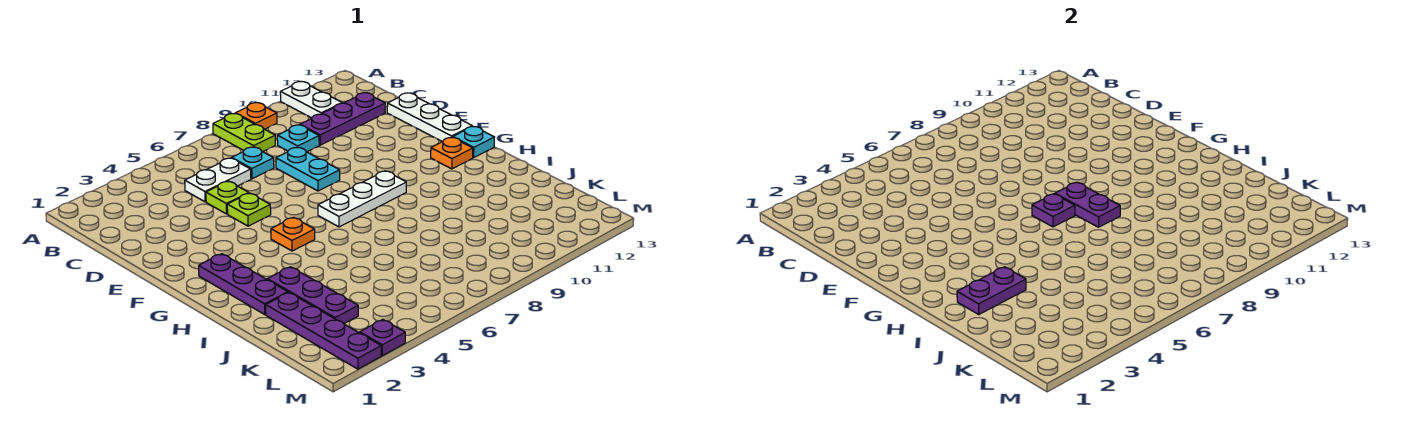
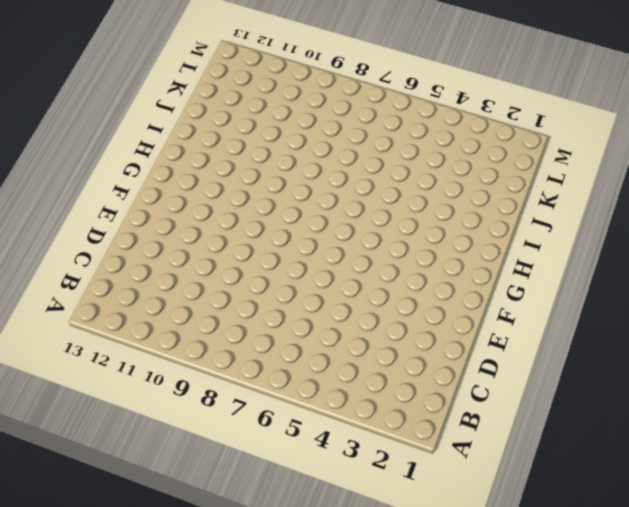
none -> lime plate A8:B8 level 1
none -> orange plate A9 level 1
none -> white plate A11:B11 level 1

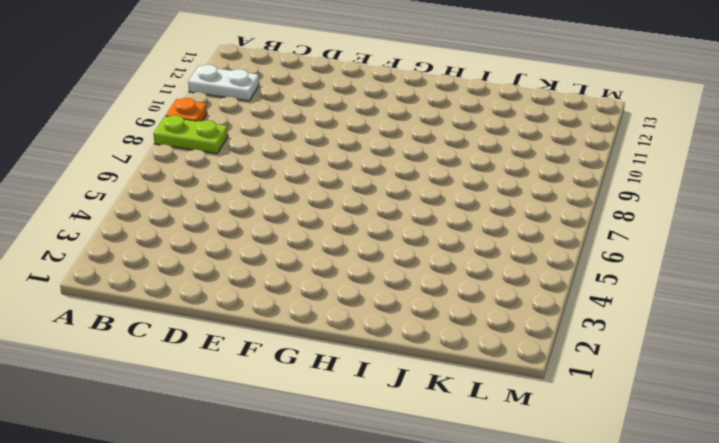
none -> white plate C5:C6 level 1
none -> cyan plate C7 level 1
none -> cyan plate C9 level 1

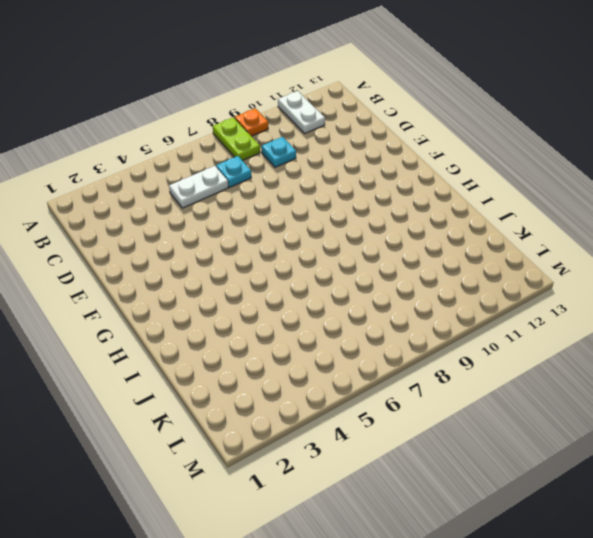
none -> purple plate C10:C12 level 1
none -> lime plate D5 level 1
none -> cyan plate D8:E8 level 1

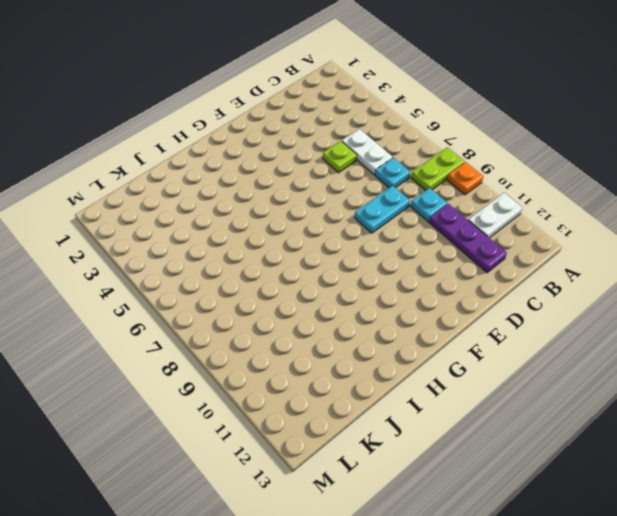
none -> white plate D13:F13 level 1
none -> lime plate E5 level 1
none -> purple plate G2:I2 level 1

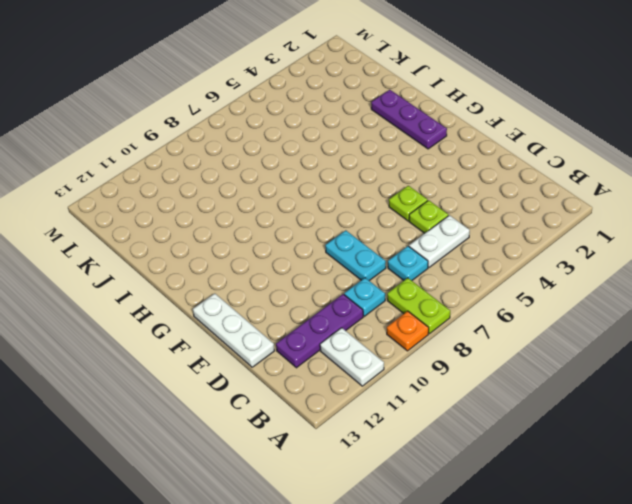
none -> orange plate G5 level 1
none -> white plate G7:G9 level 1
none -> orange plate G12 level 1

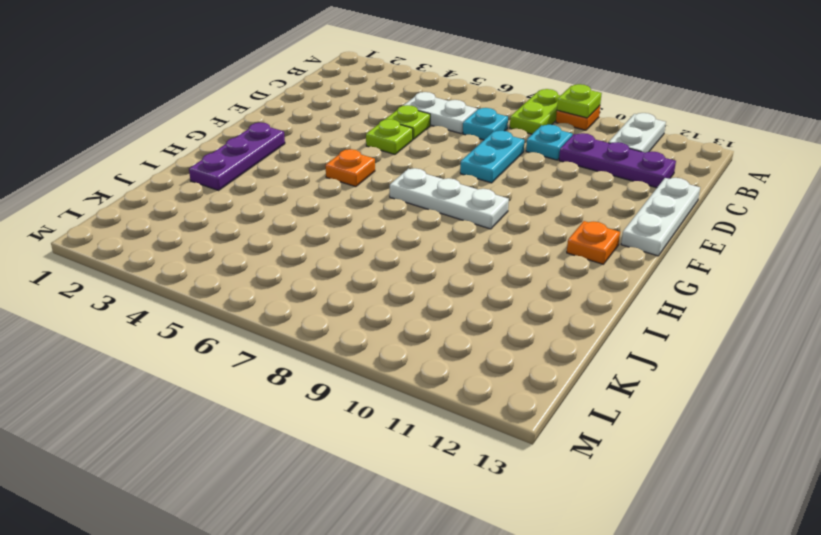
lime plate A9 level 2 -> none
none -> cyan plate G13 level 1
none -> purple plate I3:K3 level 1
none -> purple plate J2:M2 level 1

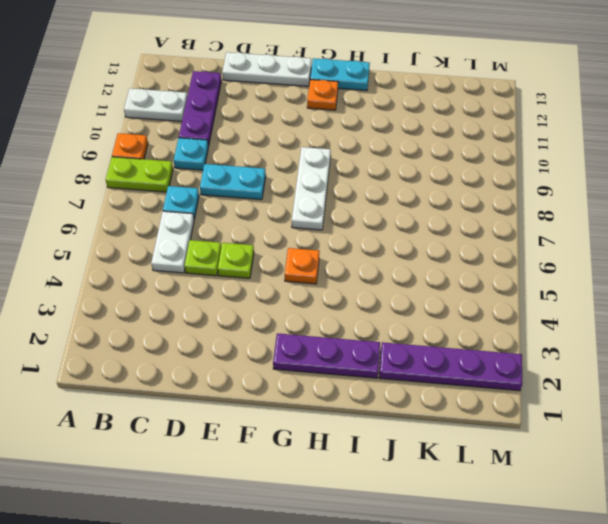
cyan plate G13:H13 level 1 -> cyan plate G13 level 1
none -> purple plate I3:K3 level 1
none -> purple plate M3 level 1
none -> purple plate G7 level 2

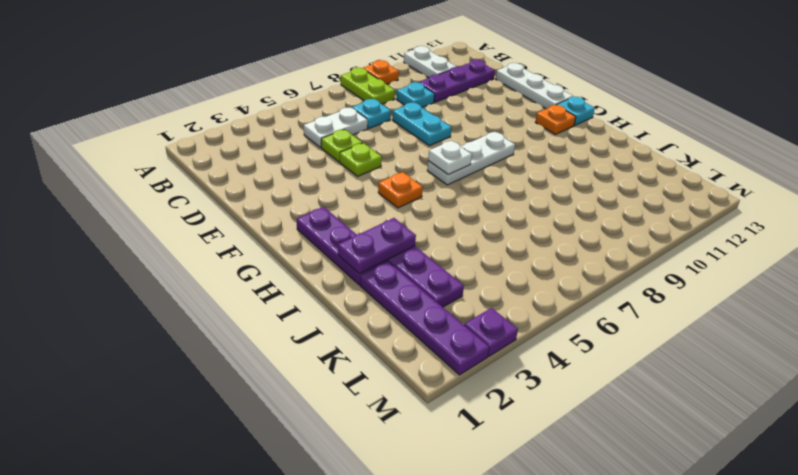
white plate G7 level 2 -> purple plate G7 level 2
none -> purple plate G8:H8 level 2

